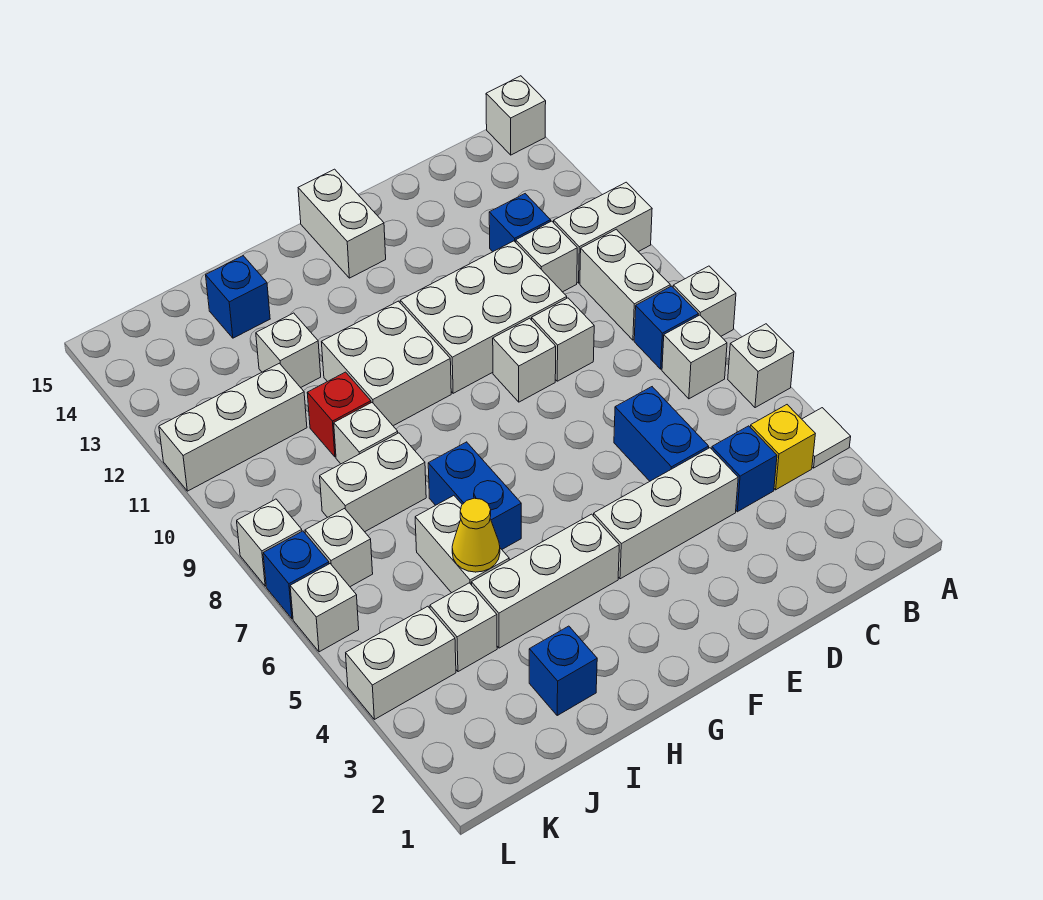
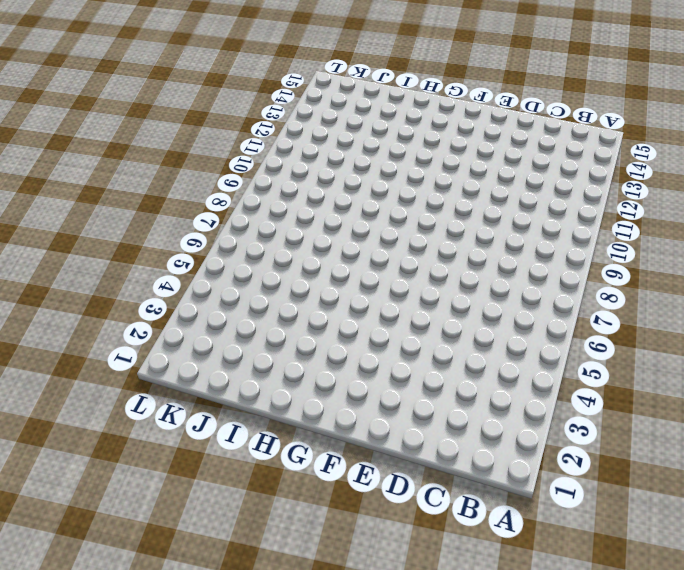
none -> white tile A4 level 1
none -> white brick A6 level 1
none -> white brick A8 level 1
none -> white brick A11:B11 level 1

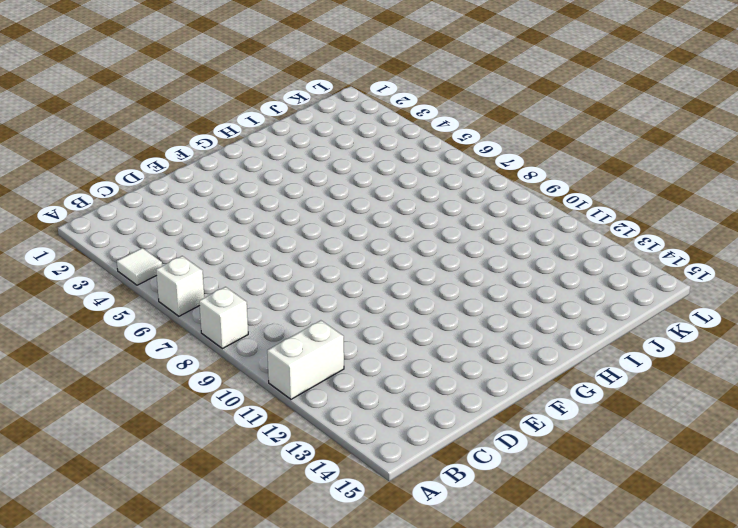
none -> white brick A15 level 1
none -> yellow brick B4 level 1
none -> white brick B7 level 1
none -> blue brick B8 level 1

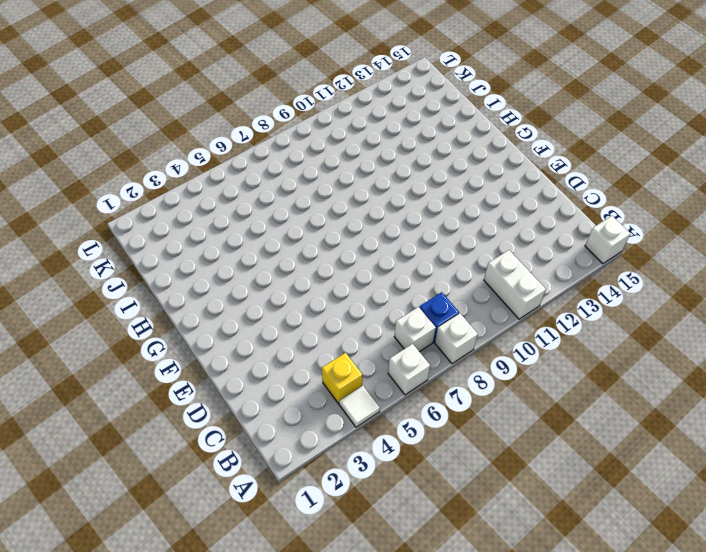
none -> white brick B9:B10 level 1
none -> blue brick C4 level 1
none -> white brick C11 level 1
none -> blue brick C12 level 1

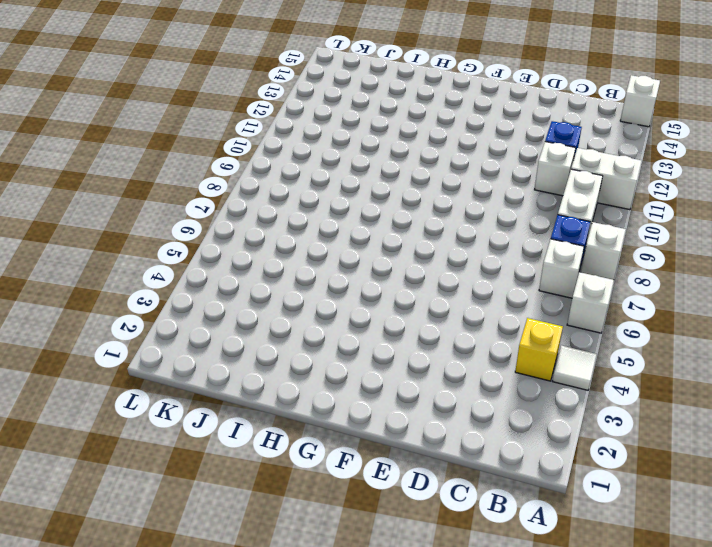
none -> blue brick C4 level 1
none -> white brick D4:F4 level 1
none -> blue brick D5:D6 level 1
none -> white brick D9 level 1

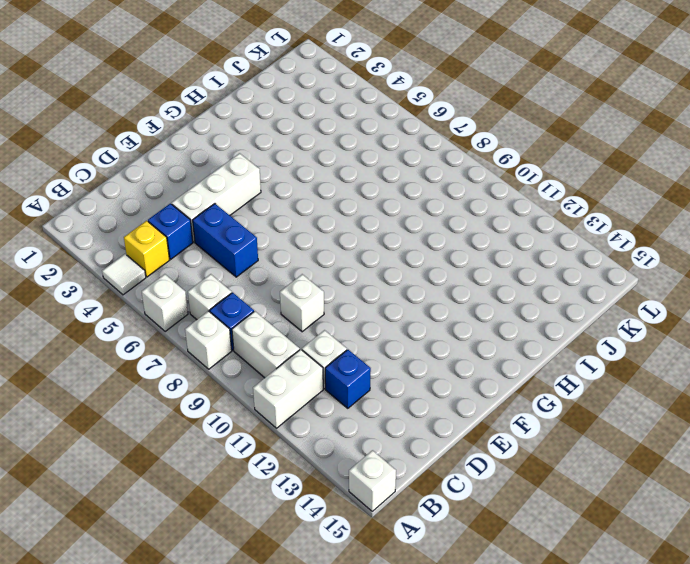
none -> white brick D10:F11 level 1
none -> white brick E9 level 1
none -> white brick F14:F15 level 1
none -> white brick G4:I4 level 1

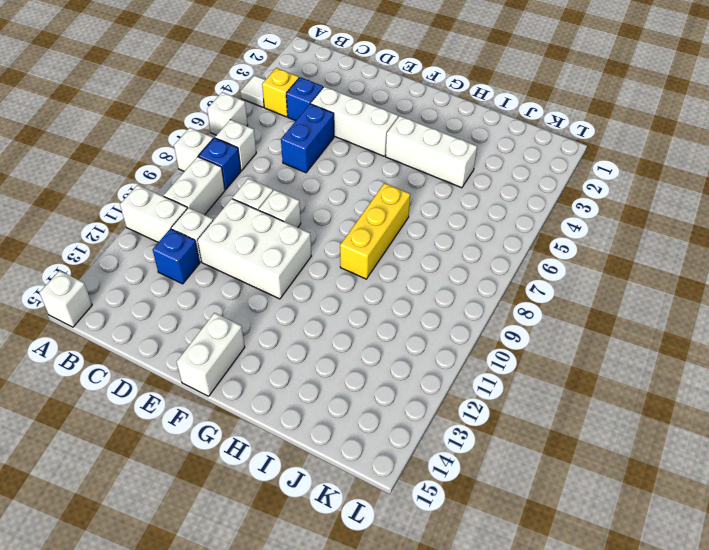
yellow brick H7:H9 level 1 -> blue brick H6:H7 level 1
none -> white brick G10:H11 level 1
none -> blue brick I2 level 1
none -> white brick I5:I6 level 1
none -> white brick I8:J8 level 1

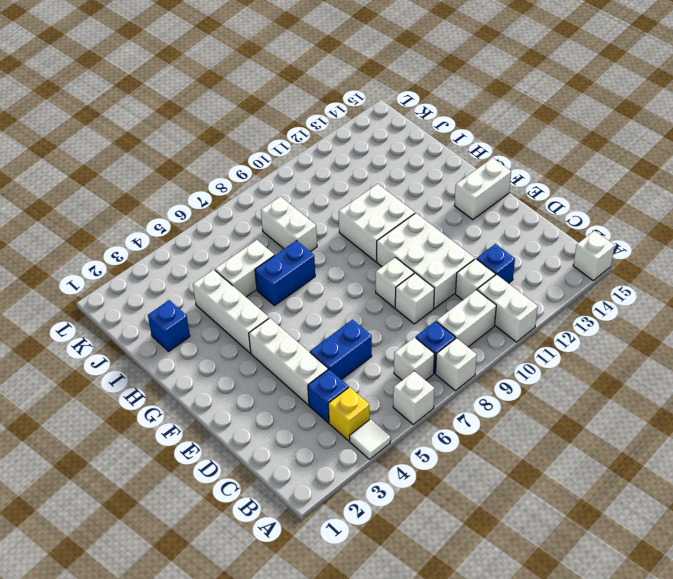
none -> white brick I9 level 1
none -> red brick I10 level 1
none -> white brick I12 level 1
none -> blue brick I14 level 1

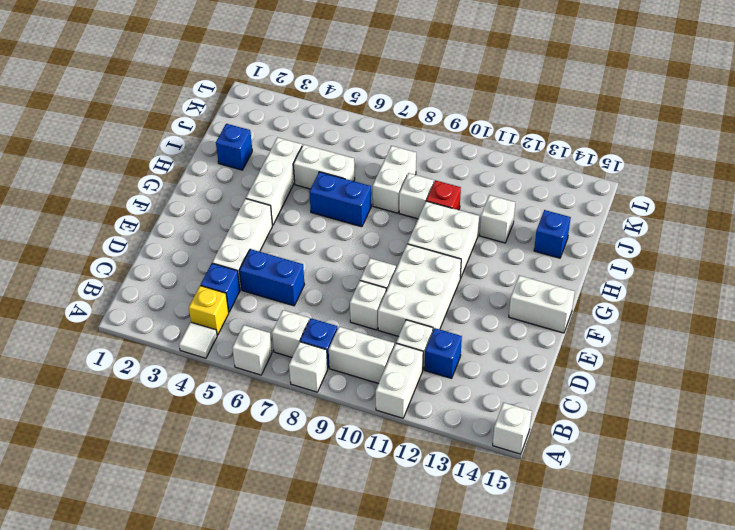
none -> white brick J4 level 1
none -> white brick J11:L11 level 1
none -> white brick K4:L4 level 1
none -> white brick K7 level 1

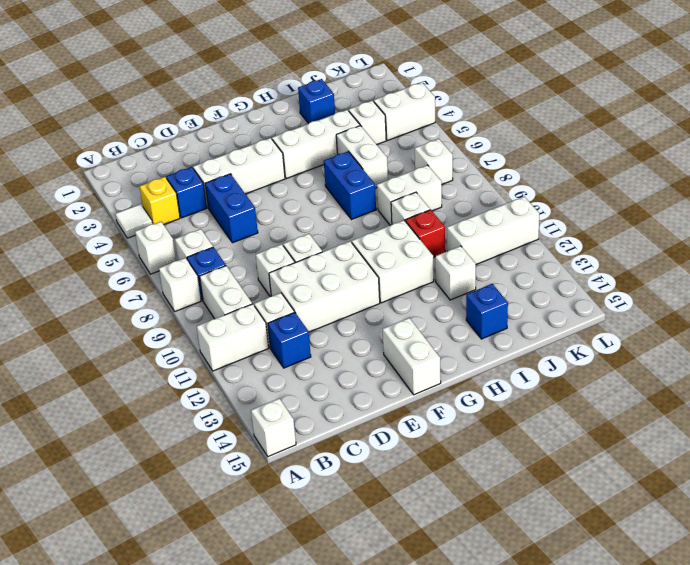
none -> white brick L6 level 1
none -> blue brick L7 level 1
none -> white brick L8 level 1
none -> yellow cone I5 level 2

